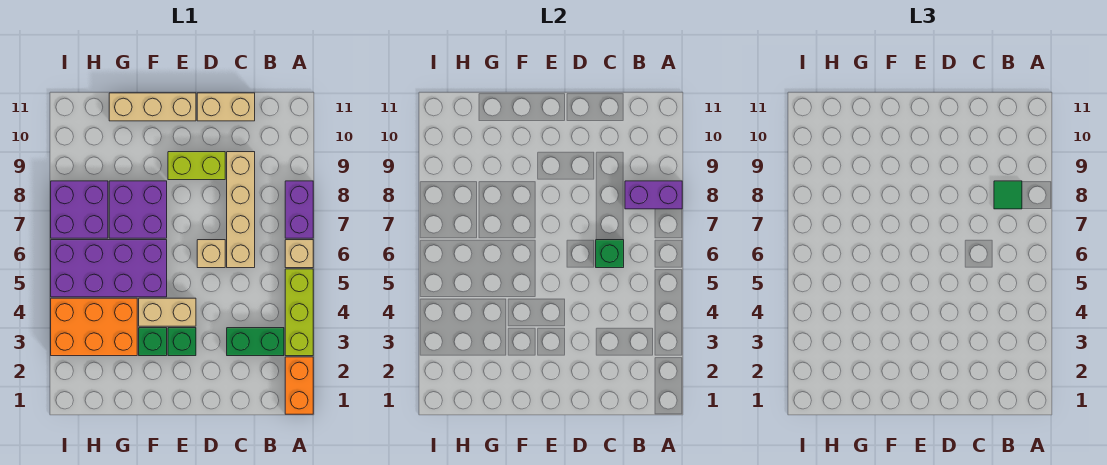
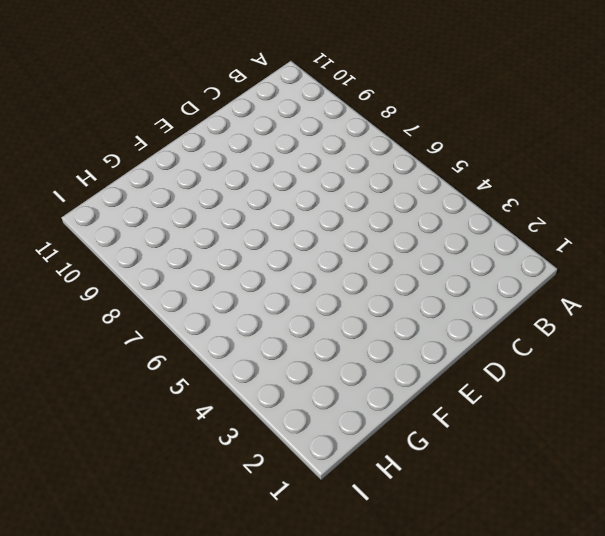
none -> orange brick A1:A2 level 1
none -> lime brick A3:A5 level 1
none -> tan brick A6 level 1

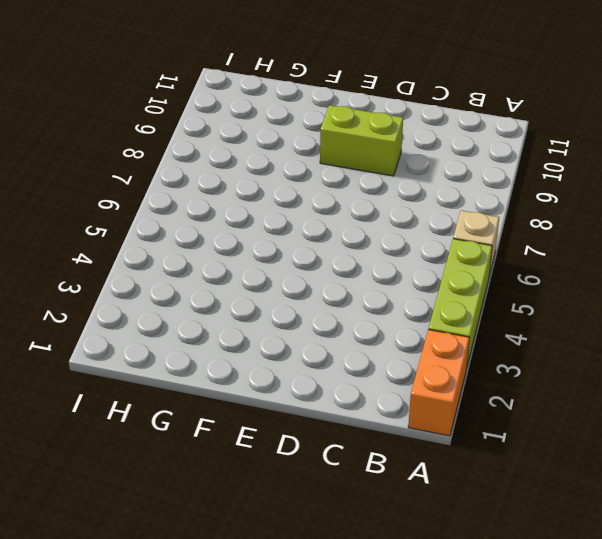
none -> purple brick A7:A8 level 1
none -> green brick B3:C3 level 1
none -> tan brick C6:C9 level 1

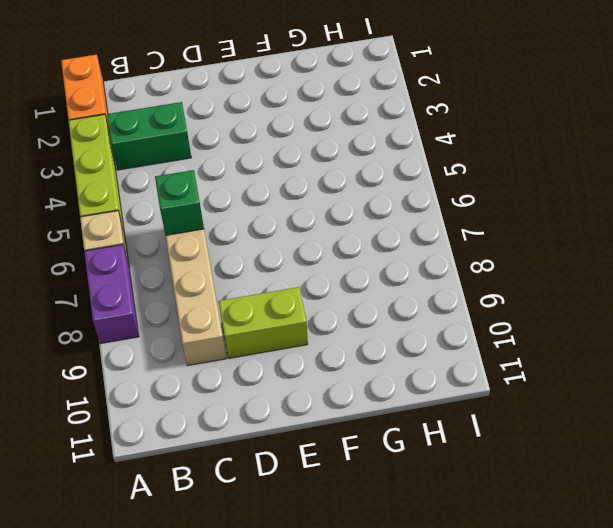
none -> tan brick C11:D11 level 1
none -> tan brick D6 level 1
none -> green brick E3 level 1

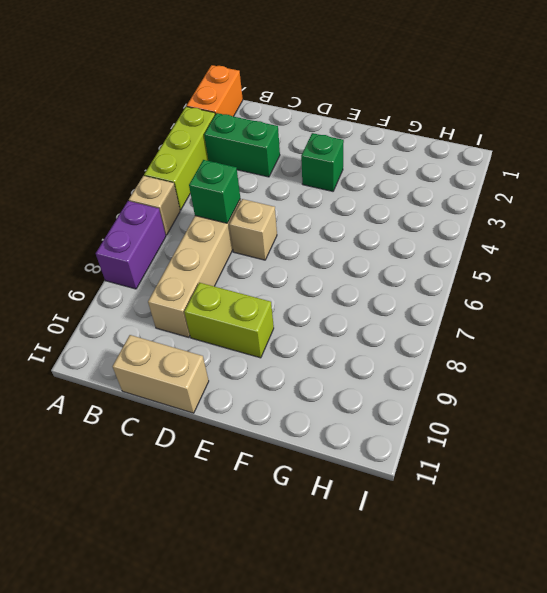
none -> tan brick E4:F4 level 1
none -> tan brick E11:G11 level 1
none -> green brick F3 level 1

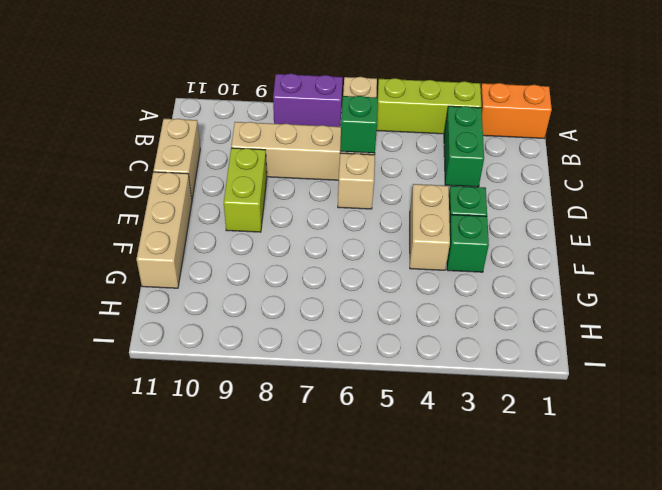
none -> purple brick F5:I6 level 1
none -> purple brick F7:G8 level 1
none -> orange brick G3:I4 level 1

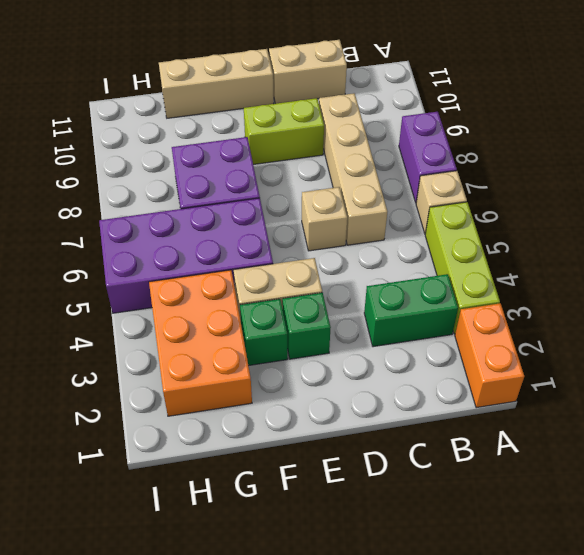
orange brick G2:H4 level 1 -> orange brick G3:I4 level 1
none -> purple brick H7:I8 level 1
none -> purple brick A8:B8 level 2
none -> green brick C6 level 2

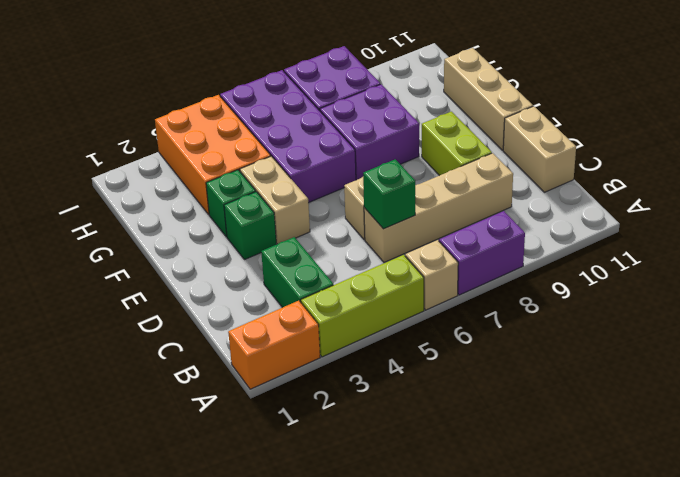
none -> purple brick A8:B8 level 2
none -> green tile B8 level 3

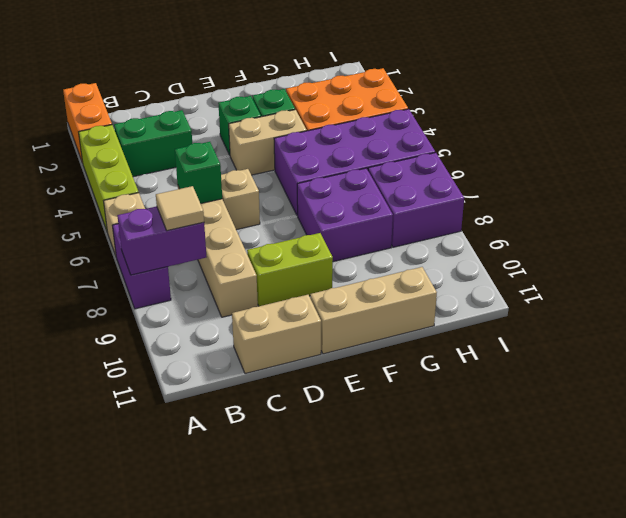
tan tile B8 level 3 -> green tile B8 level 3

